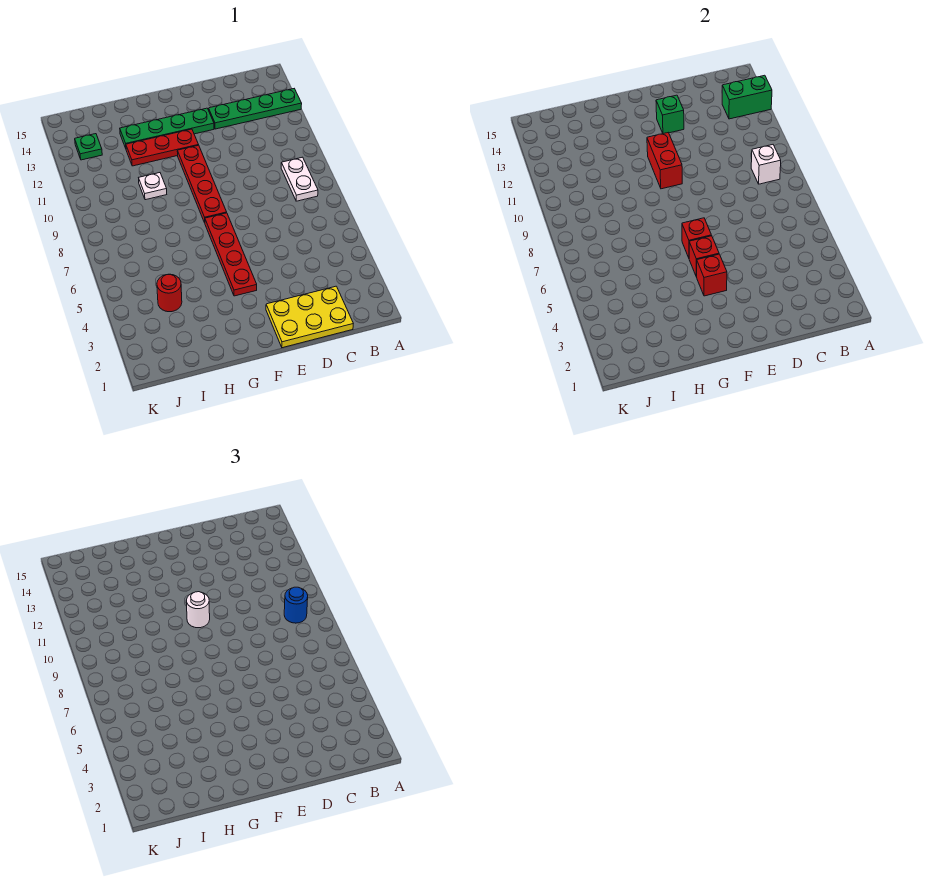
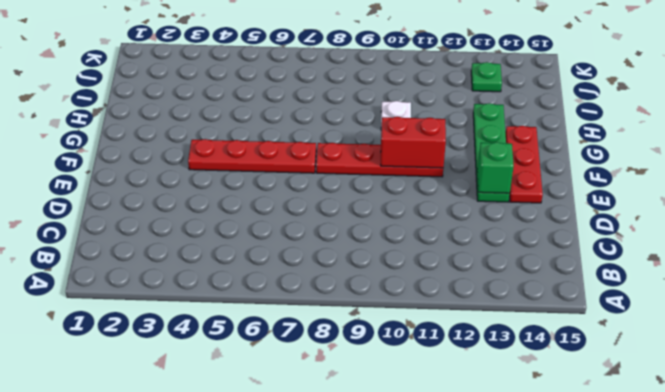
red plate E14:G14 level 1 -> red plate F12:H12 level 1
none -> green plate A13:D13 level 1
none -> white plate B8:B9 level 1
none -> yellow plate C1:E2 level 1

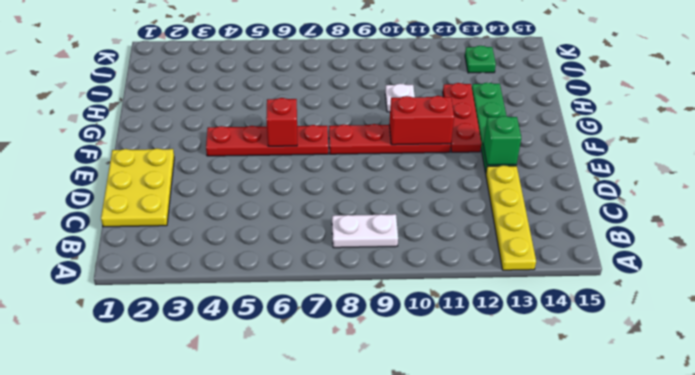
yellow plate A13:D13 level 1 -> green plate A13:D13 level 1
none -> red round brick I4 level 1
none -> green brick A13:B13 level 2
none -> white brick B9 level 2

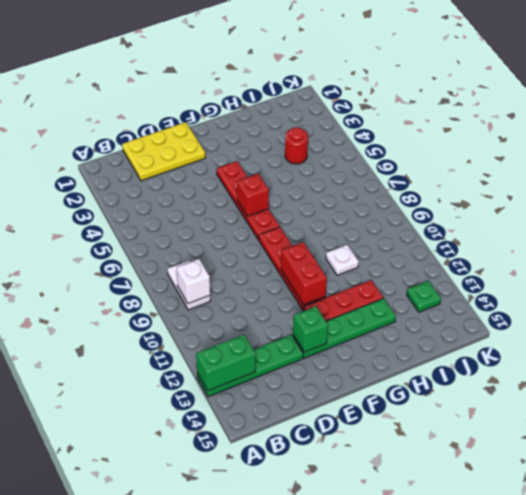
none -> red brick F4 level 2
none -> red brick F5 level 2
none -> blue round brick B9 level 3

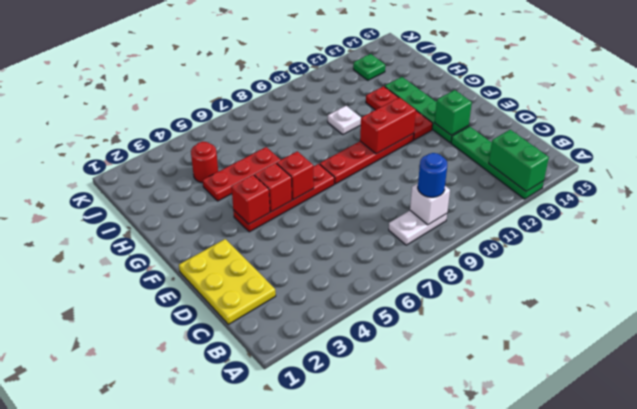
red plate H4:H6 level 1 -> none
none -> white round brick F10 level 3

